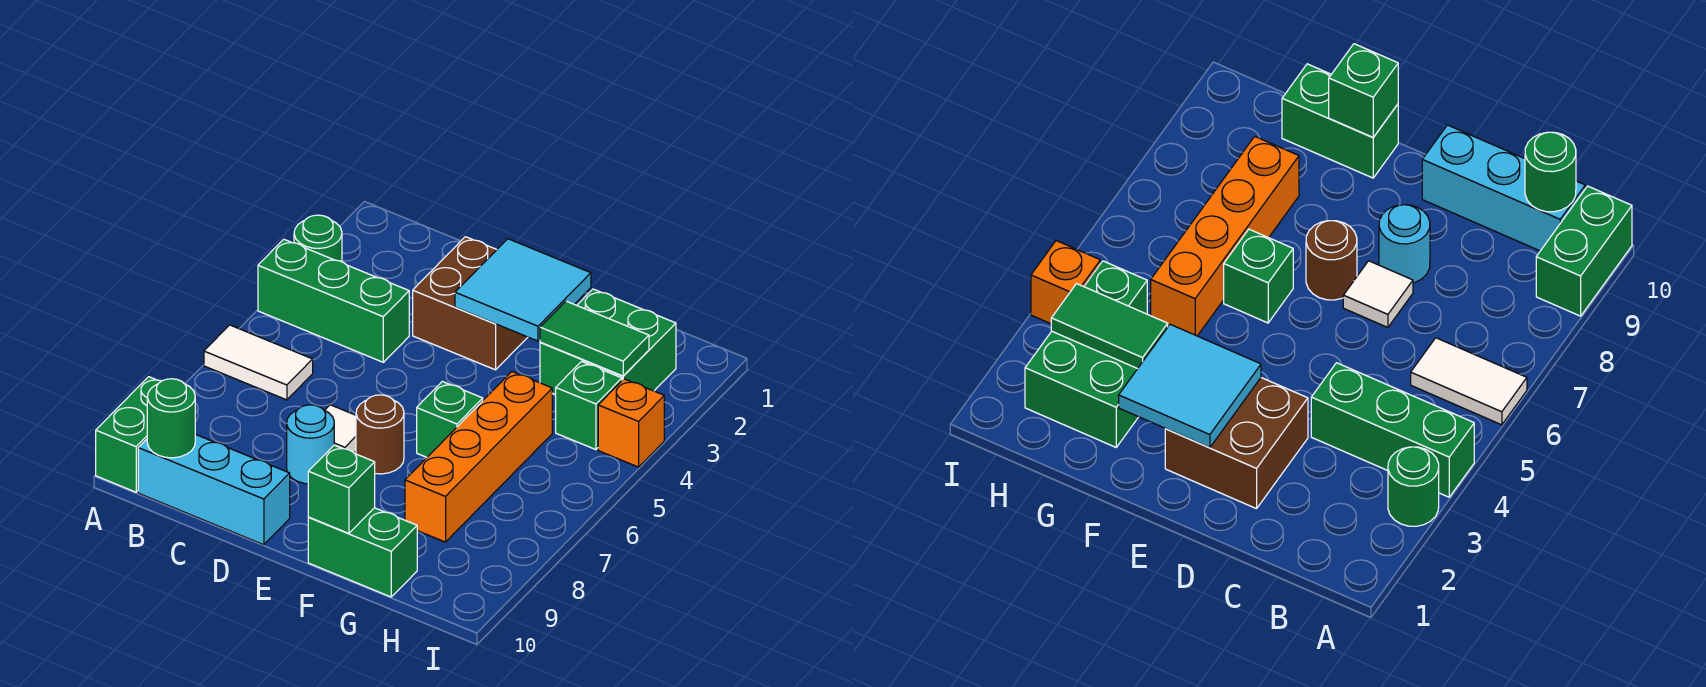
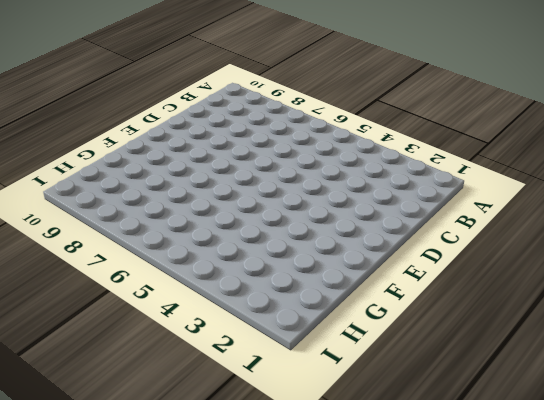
none -> green round brick A3 level 1
none -> green brick A4:C4 level 1
none -> white tile A6:B6 level 1

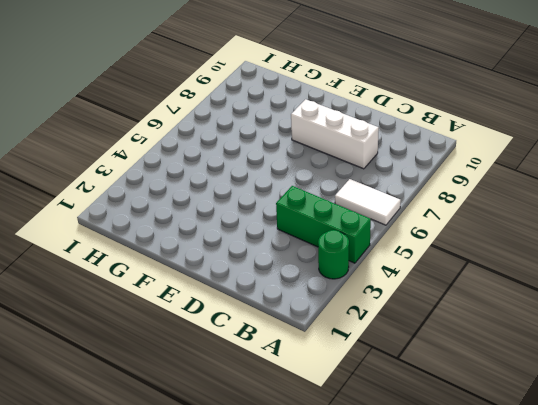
white brick C8:E8 level 1 -> cyan round brick D8 level 1
none -> green brick A9:A10 level 1
none -> cyan brick B10:D10 level 1
none -> brown brick D2:E3 level 1

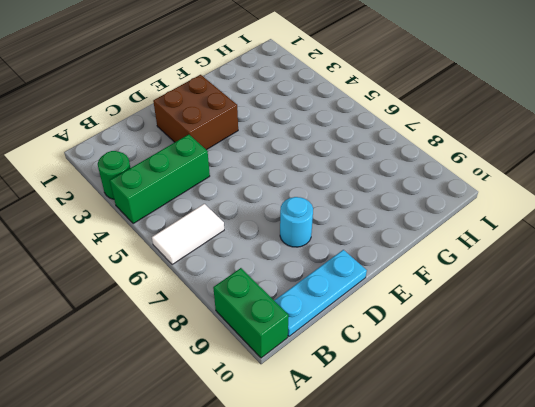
cyan plate B10:D10 level 1 -> cyan brick B10:D10 level 1
none -> white tile D7 level 1
none -> brown round brick E7 level 1
none -> green brick F6 level 1

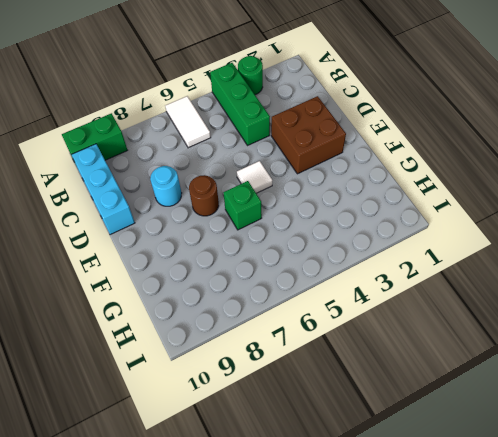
white tile E5 level 1 -> white tile D7 level 1
none -> green brick F10:G10 level 1
none -> green brick G2:H3 level 1
none -> orange brick G5:G8 level 1

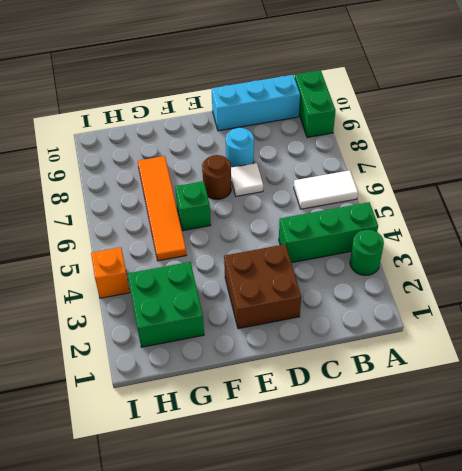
orange tile G5:G8 level 1 -> orange brick G5:G8 level 1
none -> green brick F10:G10 level 1
none -> green brick H4 level 1
none -> green round brick B10 level 2

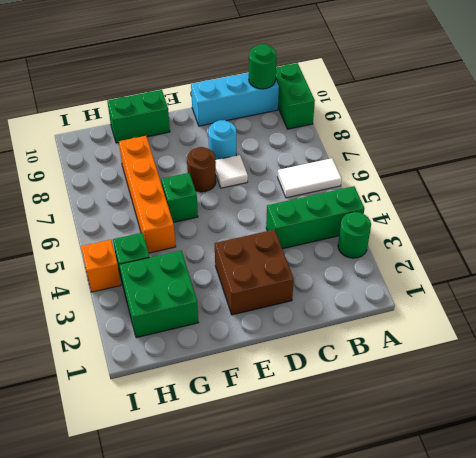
none -> cyan tile E2:F3 level 2
none -> green brick F10 level 2
none -> green tile G3:H3 level 2

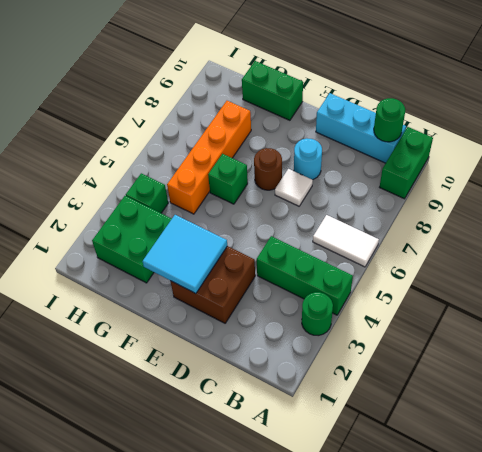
none -> orange brick I4 level 1
none -> green brick F10 level 2
none -> green tile G3:H3 level 2

